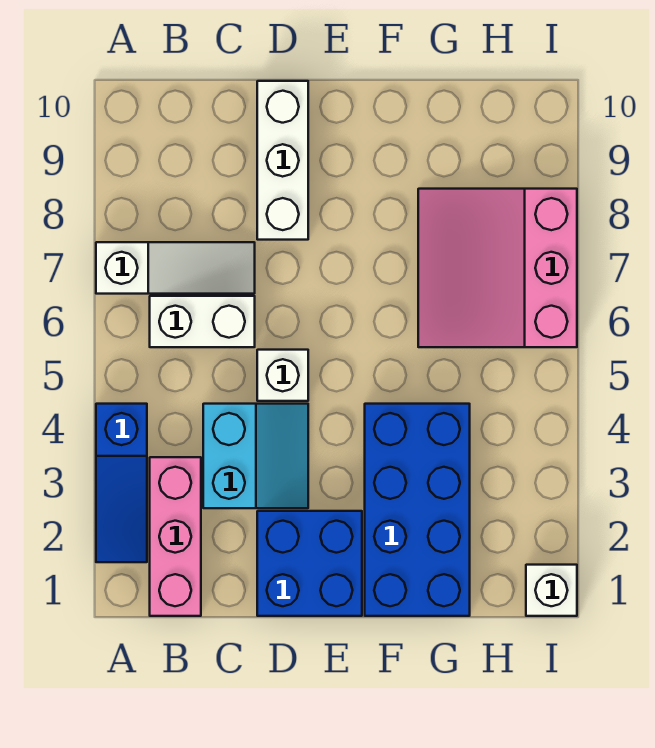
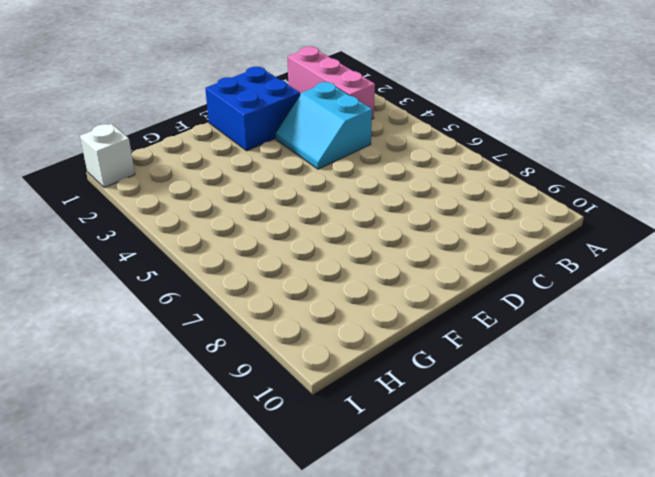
none -> blue slope A2:A4 level 1 top 4
none -> white slope A7:C7 level 1 top A

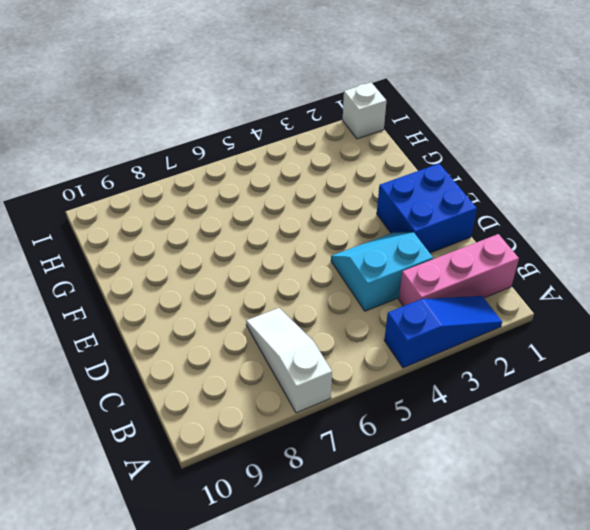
none -> white brick B6:C6 level 1
none -> white brick D5 level 1

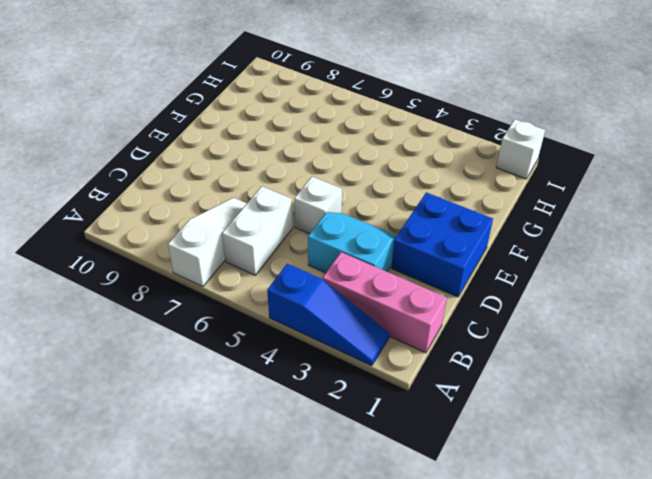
none -> white brick D8:D10 level 1
none -> blue brick F1:G4 level 1

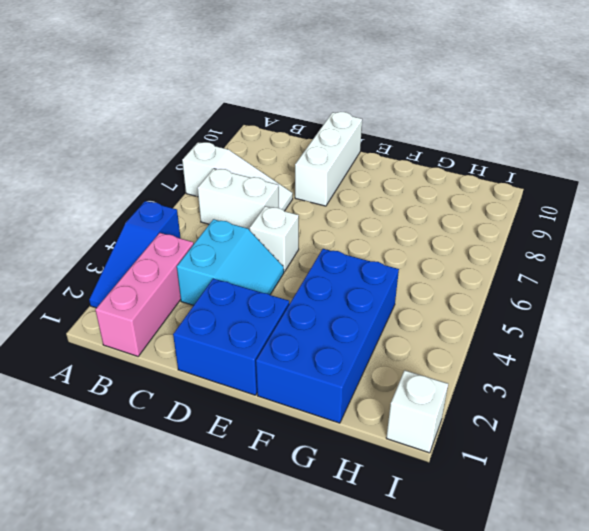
none -> pink slope G6:I8 level 1 top I

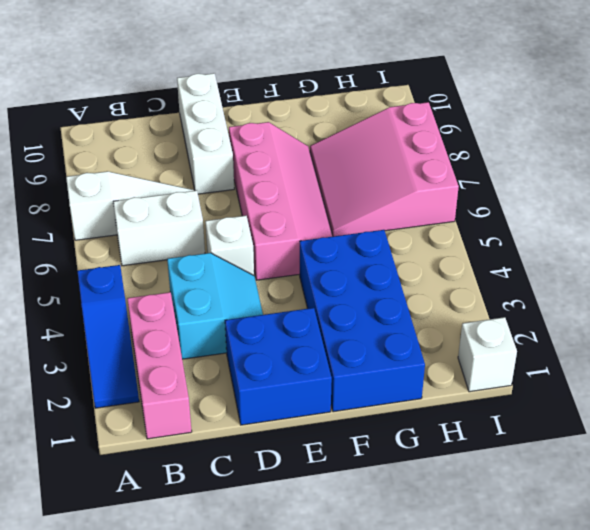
pink slope E5:F8 level 1 top E -> none

